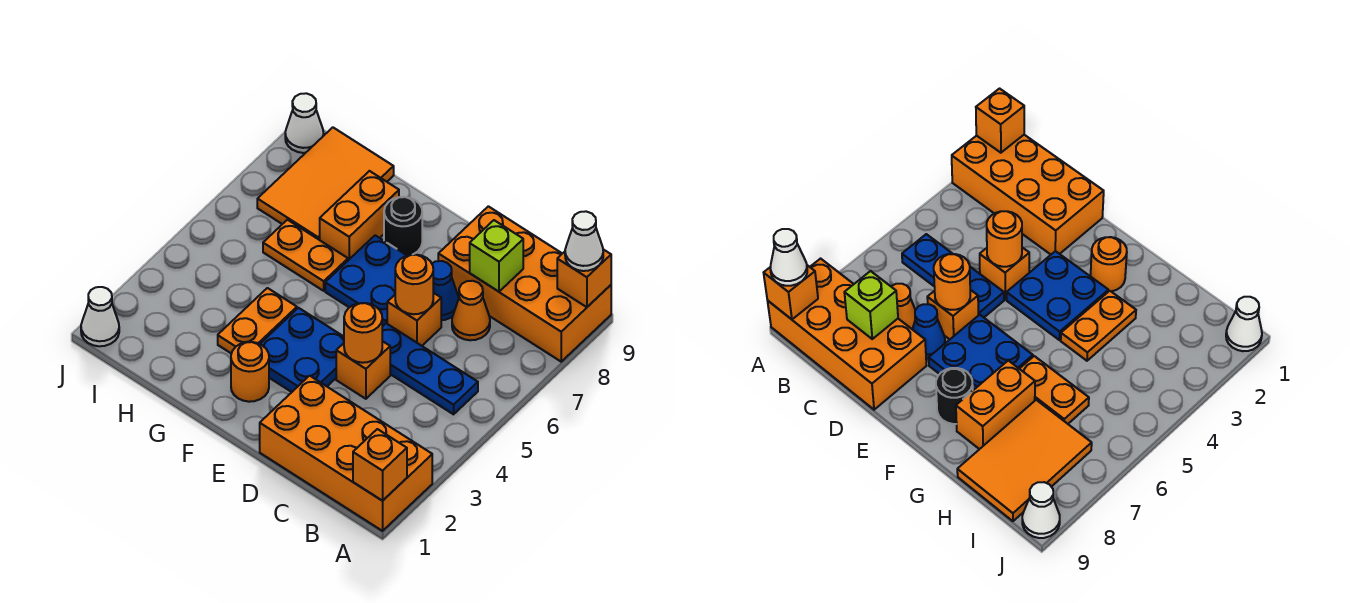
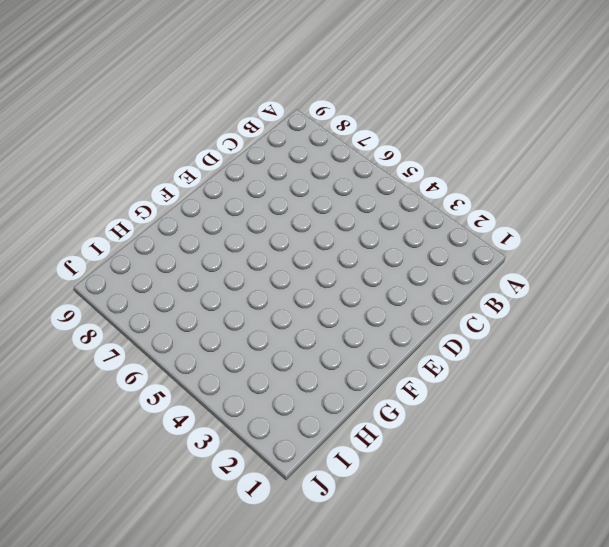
none -> orange brick A1:D2 level 1
none -> orange brick A8:D9 level 1
none -> blue plate B5:D5 level 1

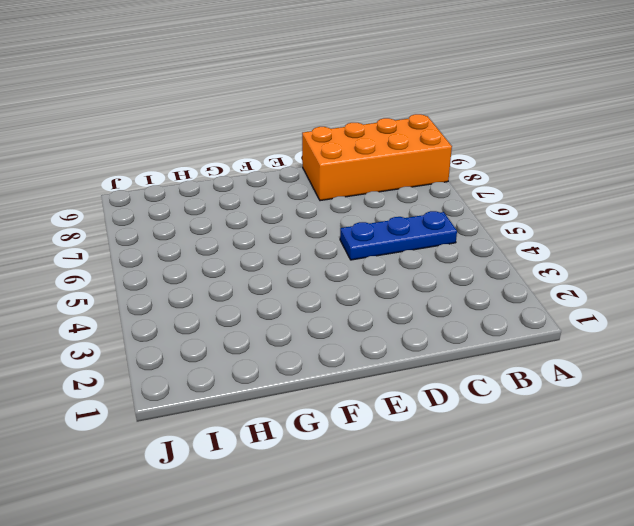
none -> orange brick A1:D2 level 1
none -> orange cone C7 level 1
none -> orange brick D4 level 1

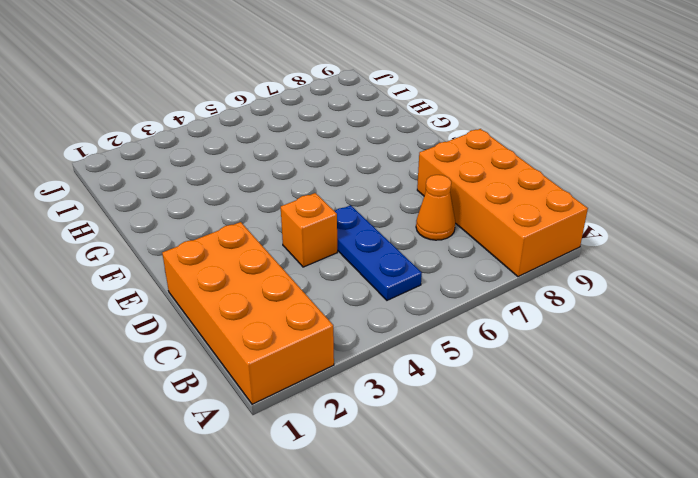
none -> orange brick D6 level 1
none -> blue cone D7 level 1
none -> blue plate E3:F4 level 1

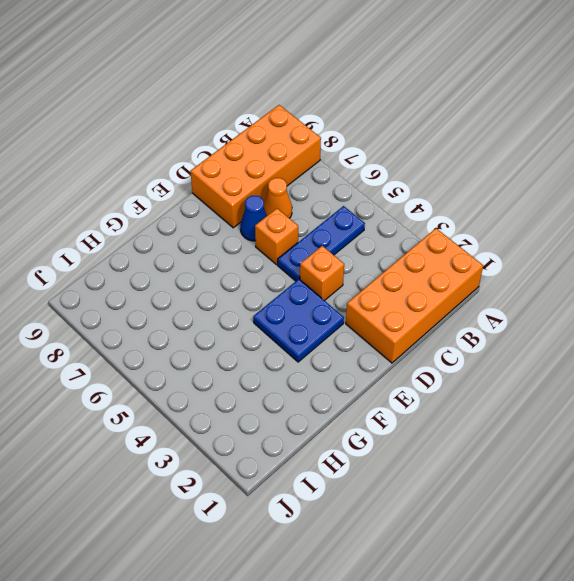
none -> blue plate E6:F7 level 1
none -> orange round brick F2 level 1
none -> black round brick F8 level 1

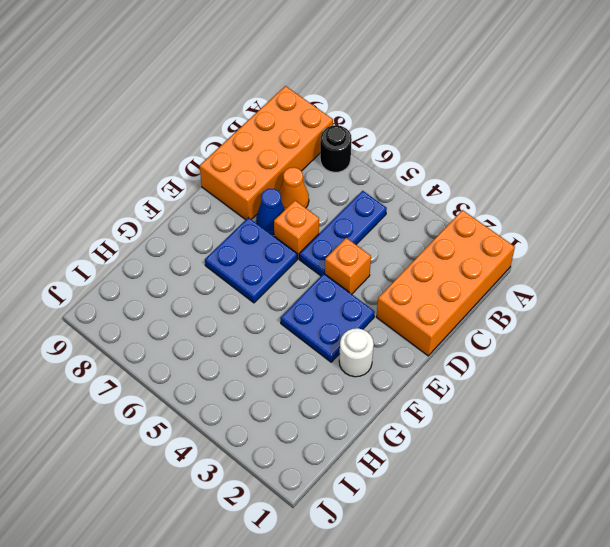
black round brick A7 level 1 -> black round brick F8 level 1
white round brick F2 level 1 -> orange round brick F2 level 1
none -> orange plate G3:G4 level 1
none -> orange plate G6:H6 level 1
none -> orange brick G7:G8 level 1

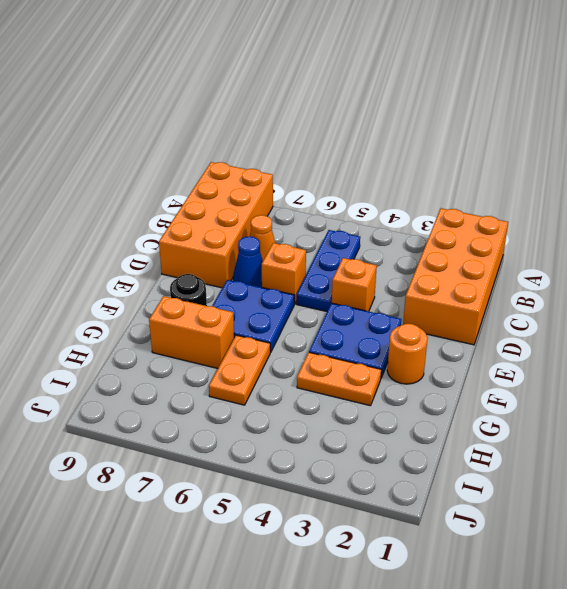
none -> orange tile H7:I9 level 1
none -> white cone J1 level 1
none -> white cone J9 level 1

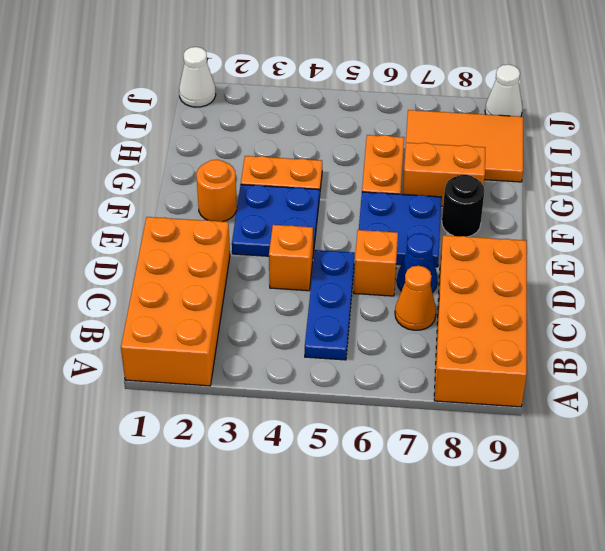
none -> orange brick A1 level 2
none -> orange brick A9 level 2
none -> lime brick C8 level 2

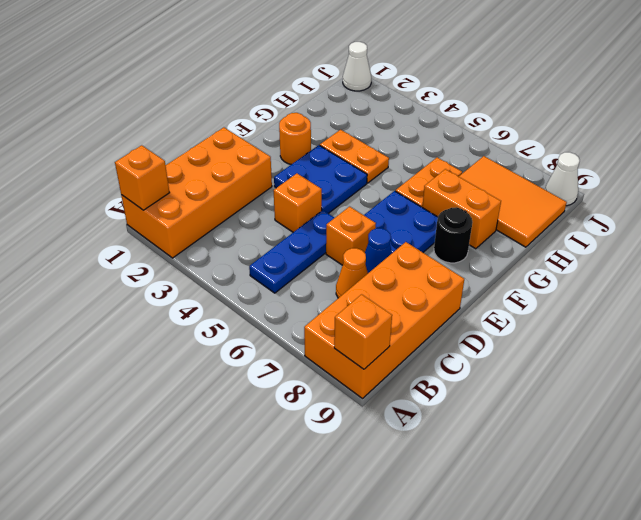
none -> lime brick C8 level 2
none -> orange round brick D4 level 2
none -> orange round brick D6 level 2

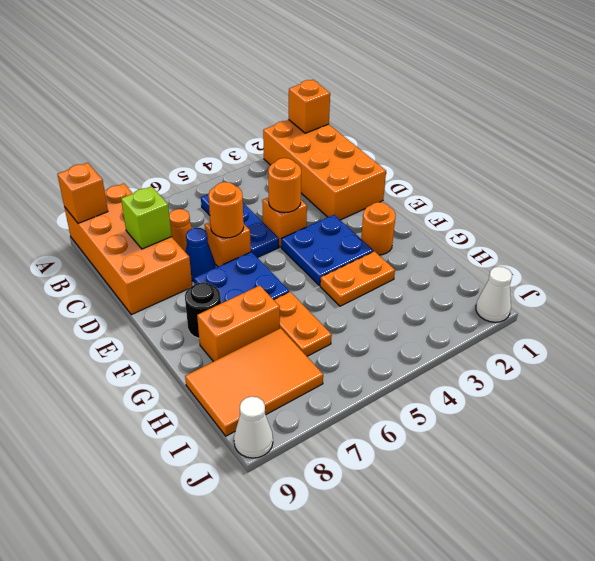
none -> white cone A9 level 3

